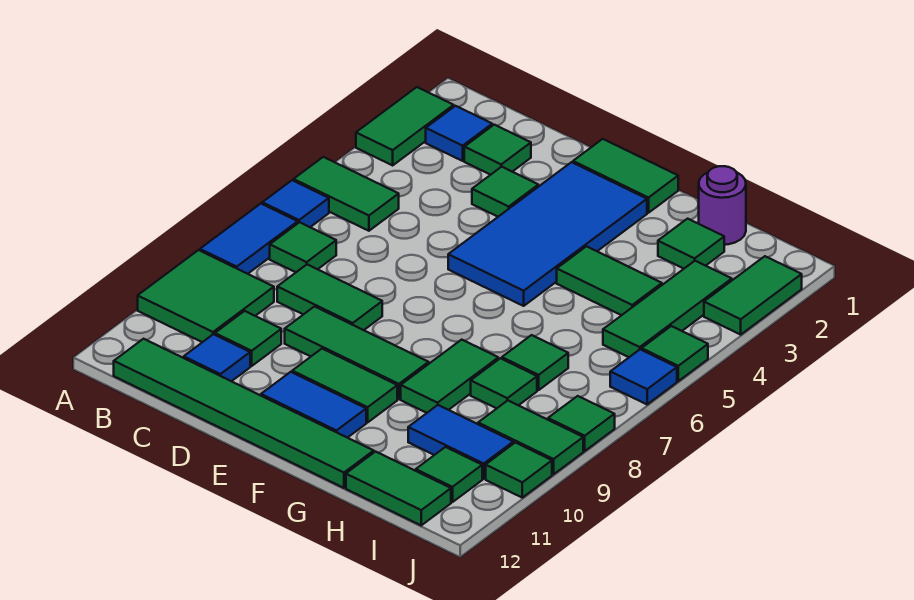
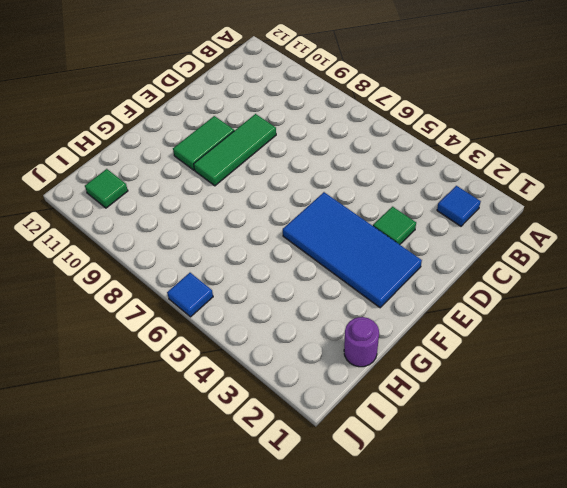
none -> green tile A2:A3 level 1
none -> green tile A5:B5 level 1
none -> blue tile A6 level 1
none -> blue tile A7:A8 level 1

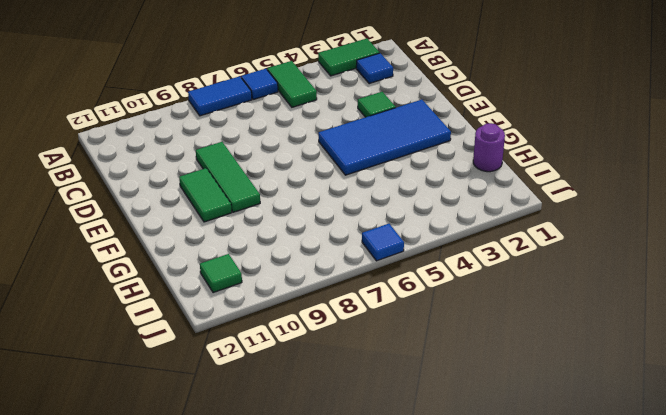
none -> green tile A9:B10 level 1
none -> green tile B7 level 1
none -> green tile B12:G12 level 1
none -> green tile C2 level 1

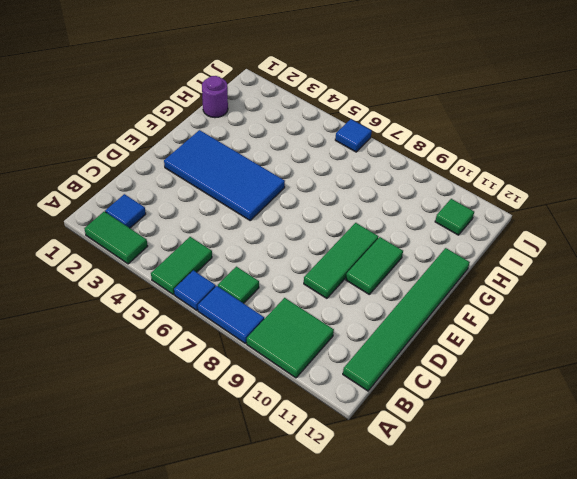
none -> green tile C2 level 1
none -> green tile C8:D8 level 1
none -> green tile C10 level 1
none -> blue tile C11 level 1

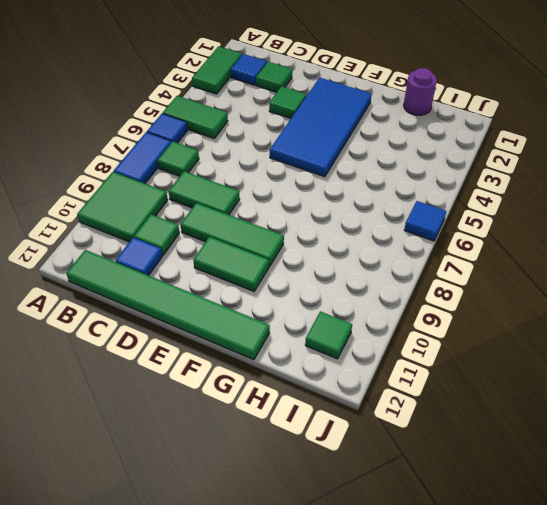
none -> green tile E1:F1 level 1
none -> blue tile E11:F11 level 1
none -> green tile G4:H4 level 1
none -> green tile G8:G9 level 1

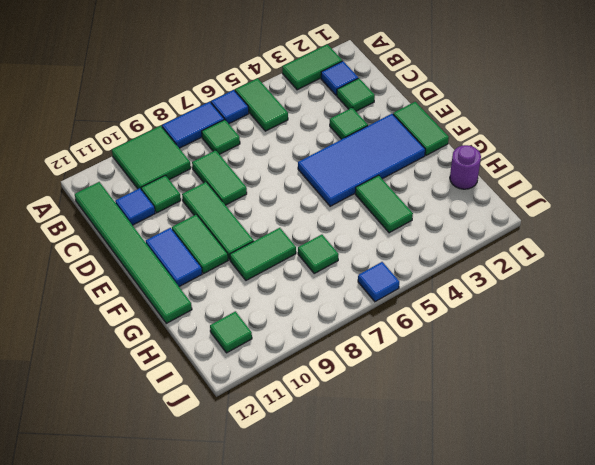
none -> green tile H2 level 1
none -> green tile H8 level 1
none -> blue tile H10:I10 level 1
none -> green tile H12:I12 level 1

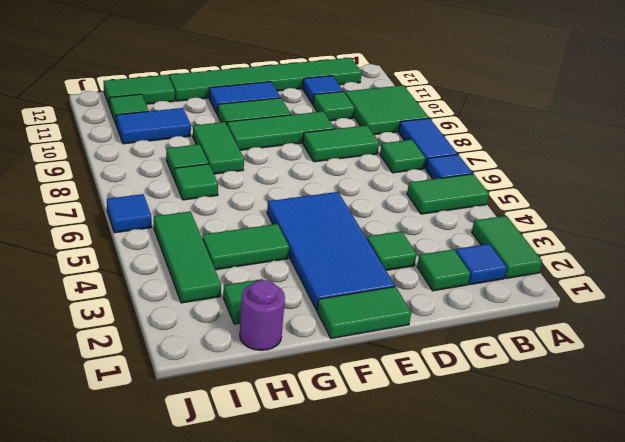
none -> green tile I9:J9 level 1
none -> green tile J2:J3 level 1
none -> green tile J5 level 1
none -> green tile J8 level 1

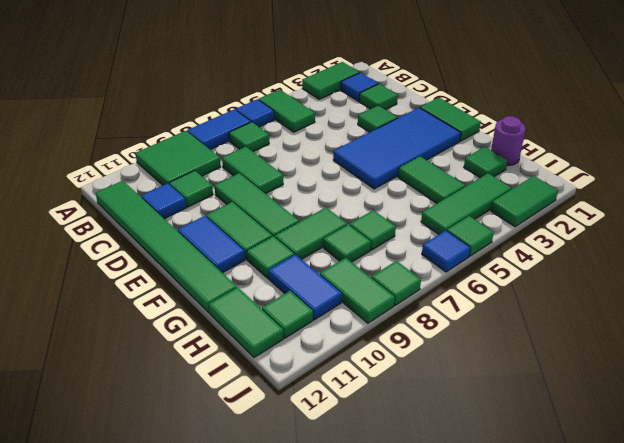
green tile G10 level 1 -> green tile J10 level 1

